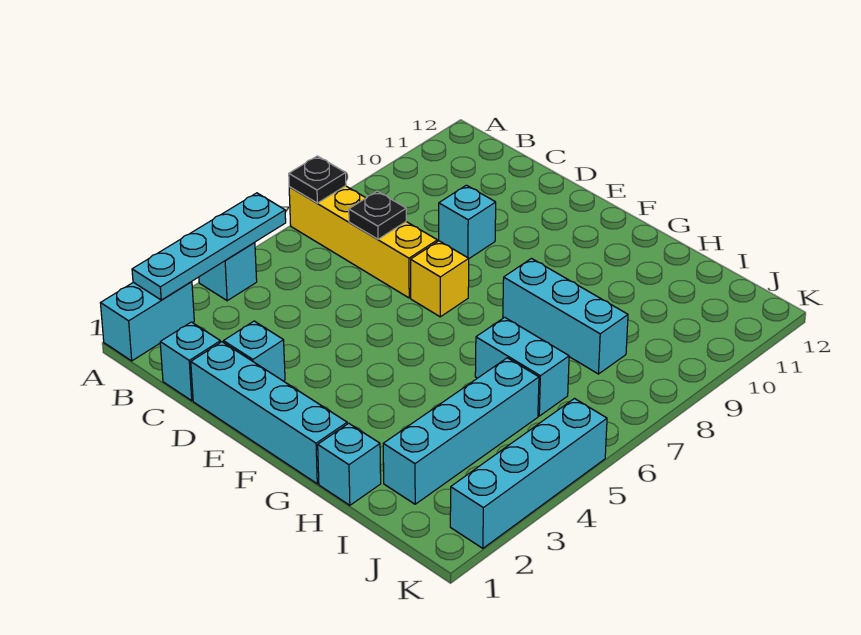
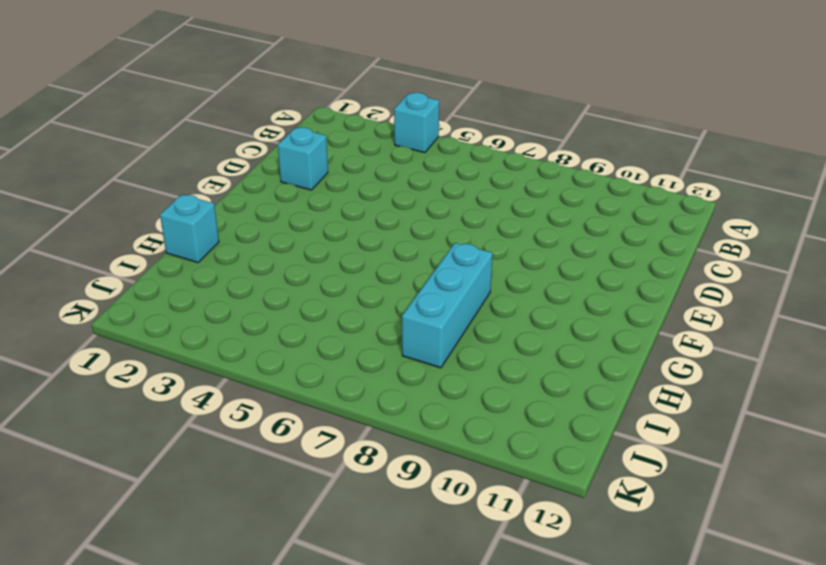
none -> cyan brick A1:A2 level 1
none -> yellow brick A7:D7 level 1
none -> cyan brick C1 level 1

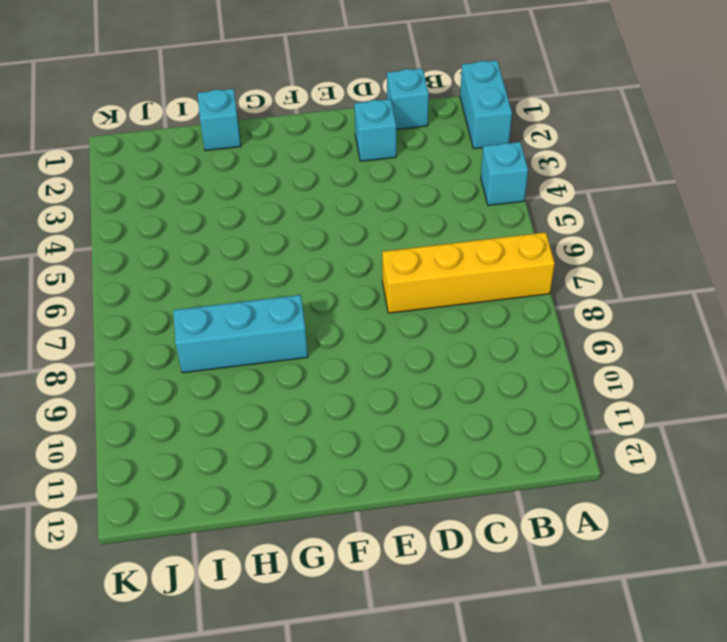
none -> cyan brick D1:G1 level 1
none -> cyan brick D9 level 1
none -> yellow brick E7 level 1

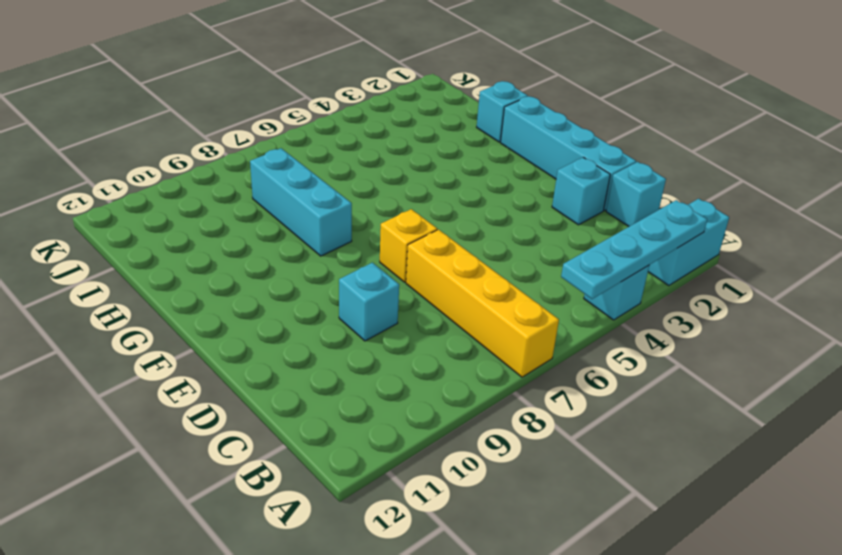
none -> cyan brick H6:I6 level 1
none -> cyan brick I2:I5 level 1
none -> cyan brick K2:K5 level 1

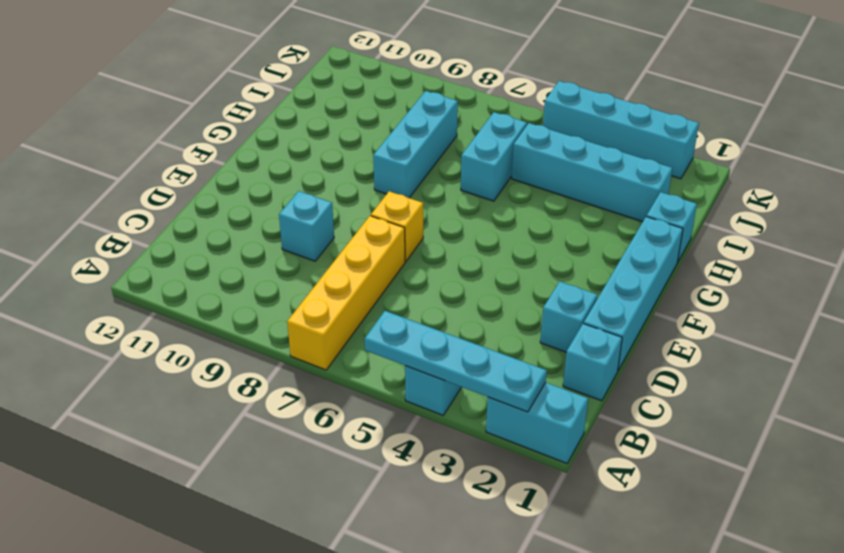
none -> black plate A7 level 2
none -> black plate C7 level 2

